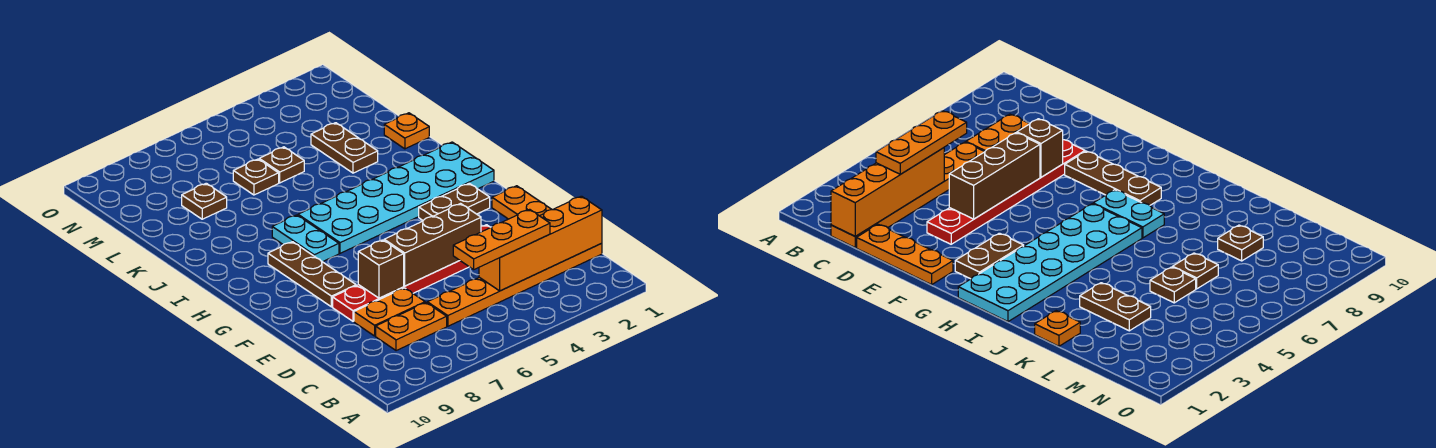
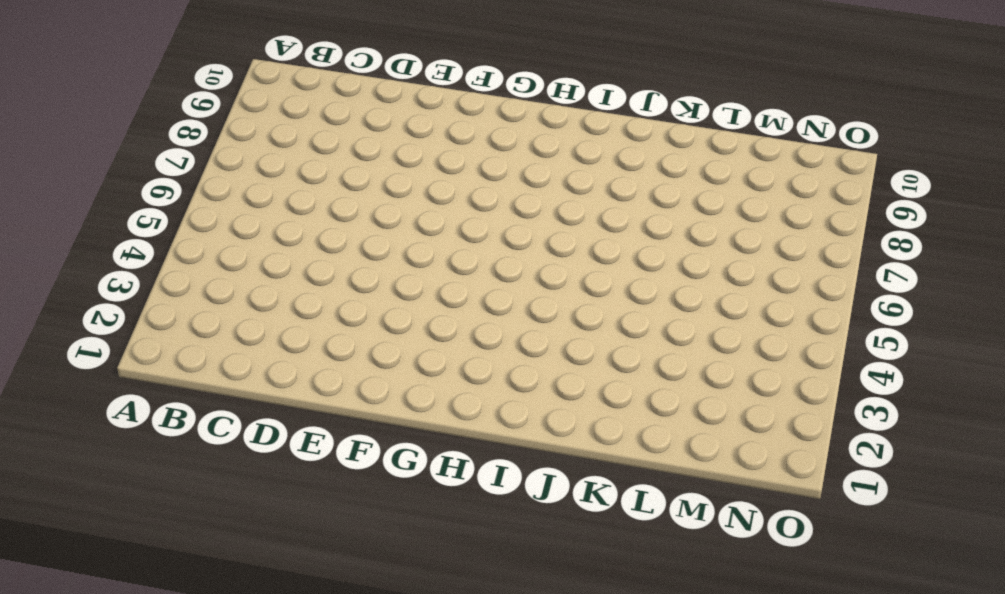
none -> orange plate C1:C6 level 1
none -> orange plate C7:C8 level 1
none -> orange plate D1:F1 level 1

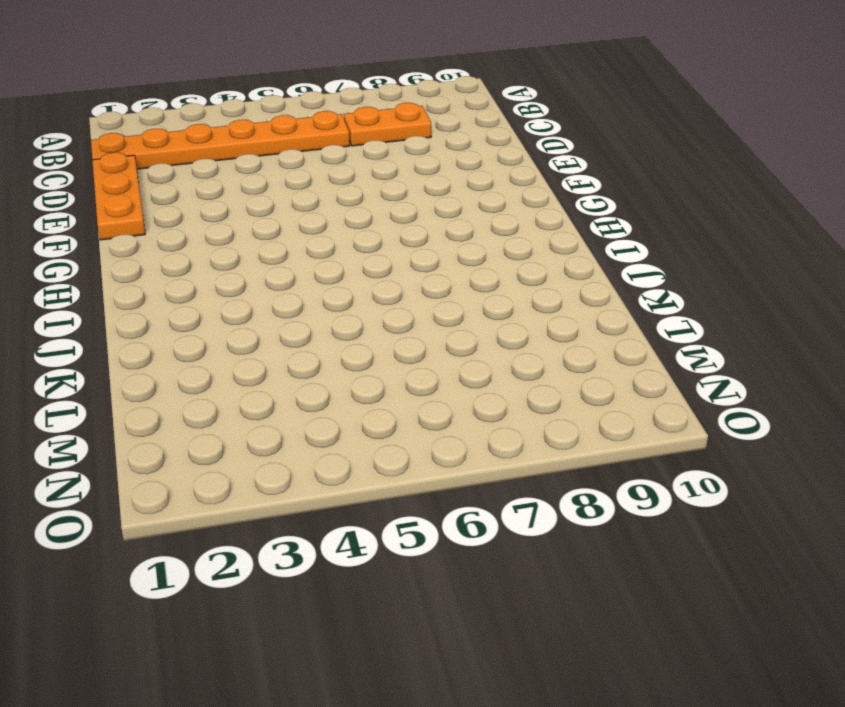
none -> orange plate D7:D8 level 1
none -> red plate E3:E8 level 1
none -> brown plate F8:H8 level 1

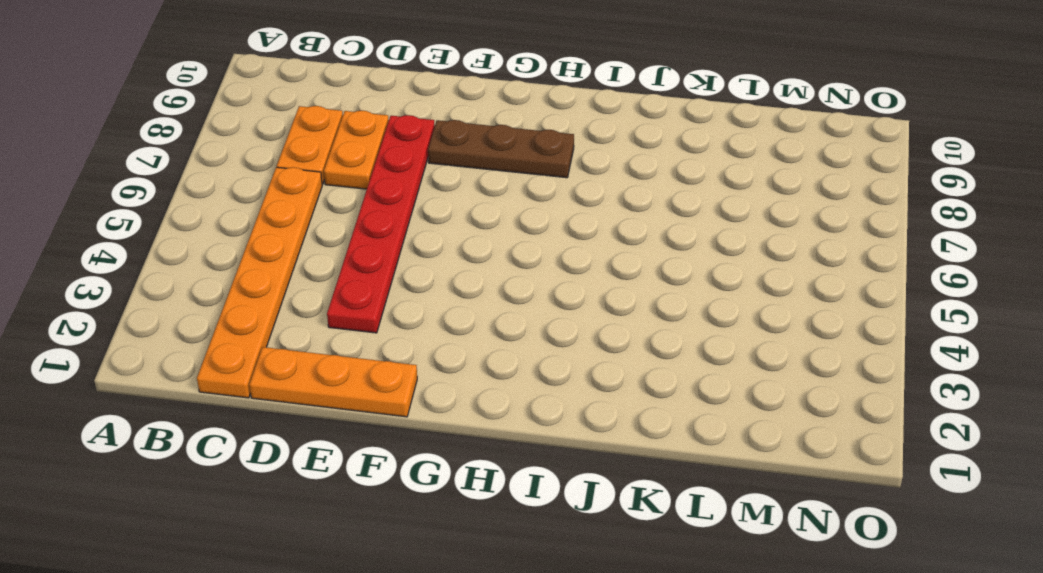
none -> brown plate G2:G3 level 1
none -> cyan plate H1:I6 level 1
none -> cyan plate H7:I7 level 1

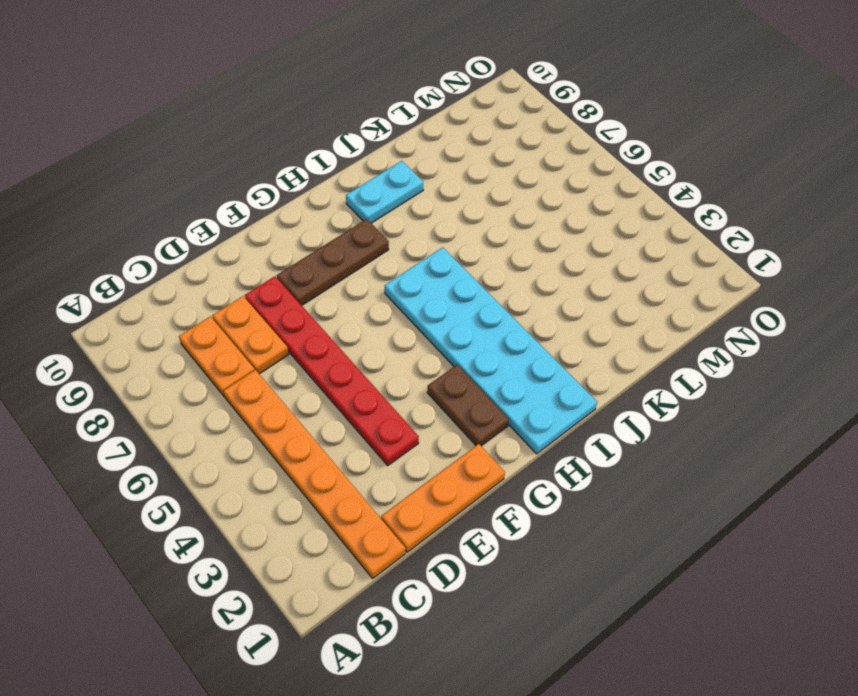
cyan plate I9:J9 level 1 -> cyan plate H7:I7 level 1
none -> orange plate K1 level 1
none -> brown plate K3:L3 level 1
none -> brown plate L5 level 1

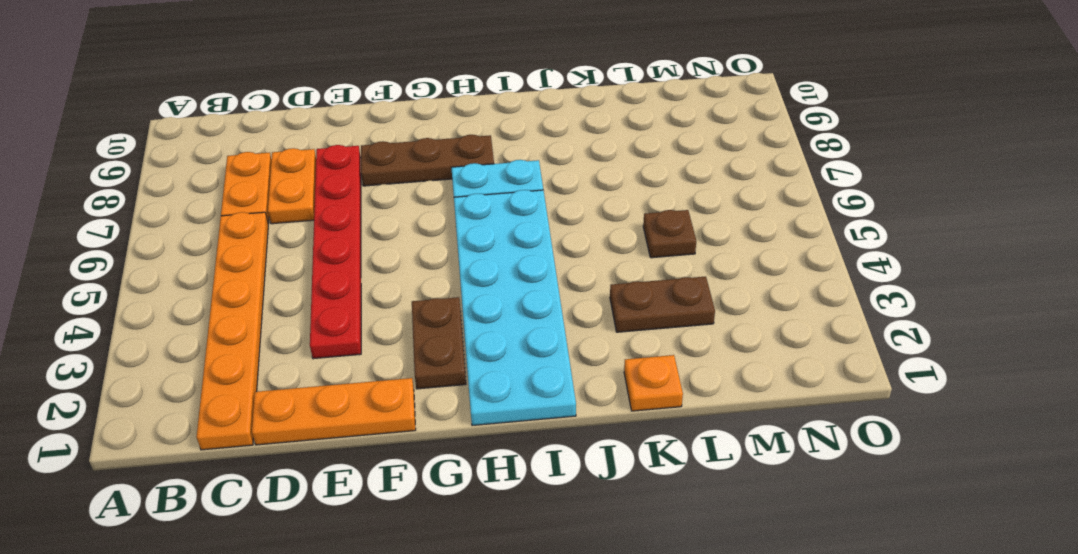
none -> brown plate L6 level 1
none -> brown plate L8 level 1
none -> orange brick C1:C4 level 2

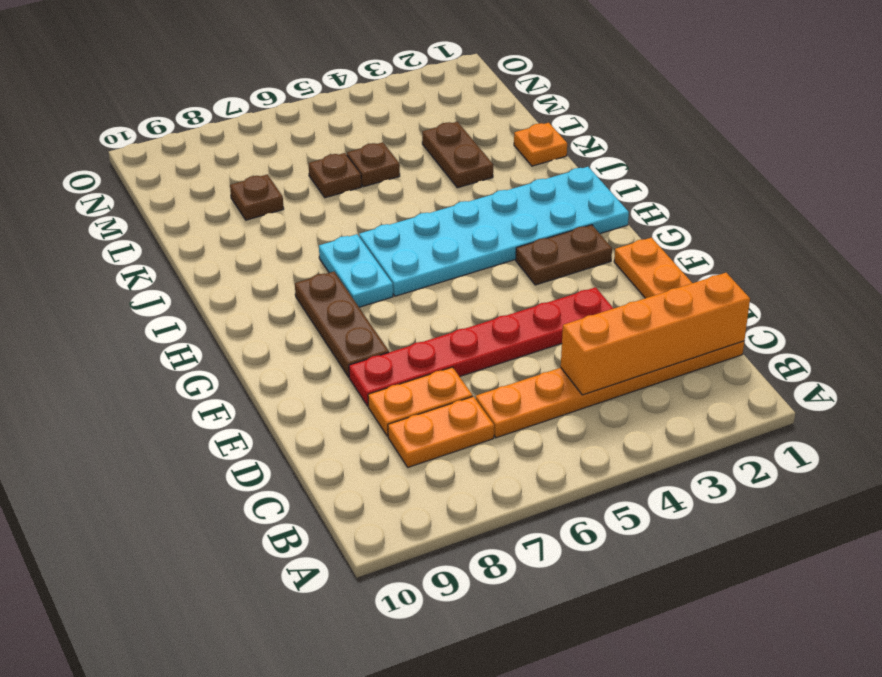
none -> brown brick E4:E6 level 2
none -> brown brick E7 level 2
none -> orange plate C3:C5 level 3

